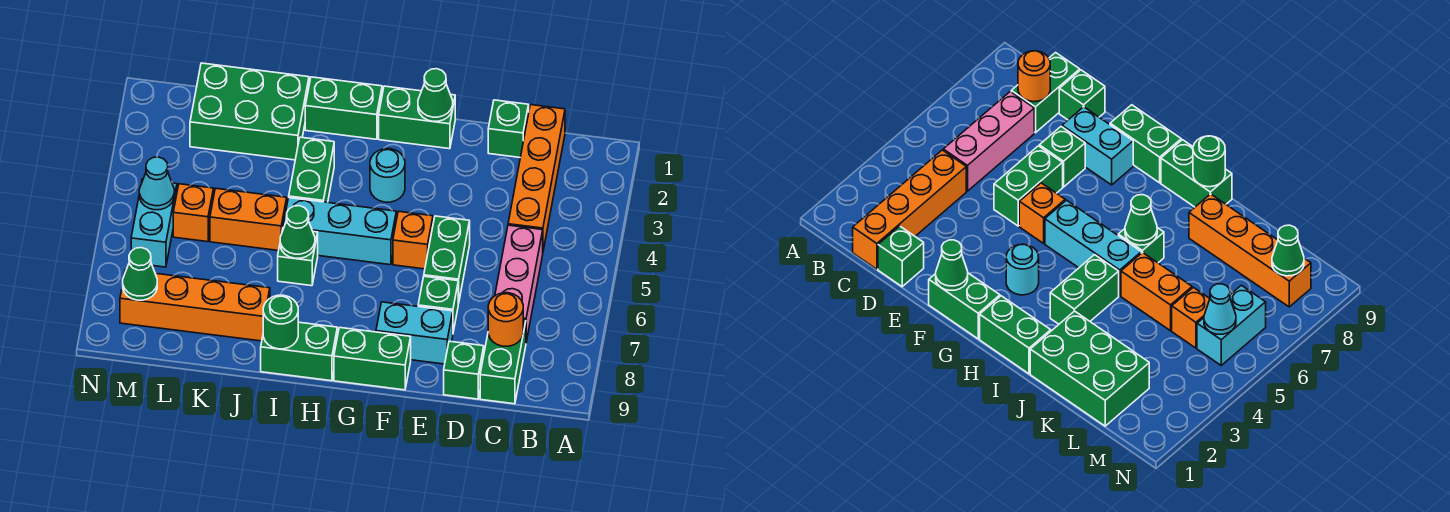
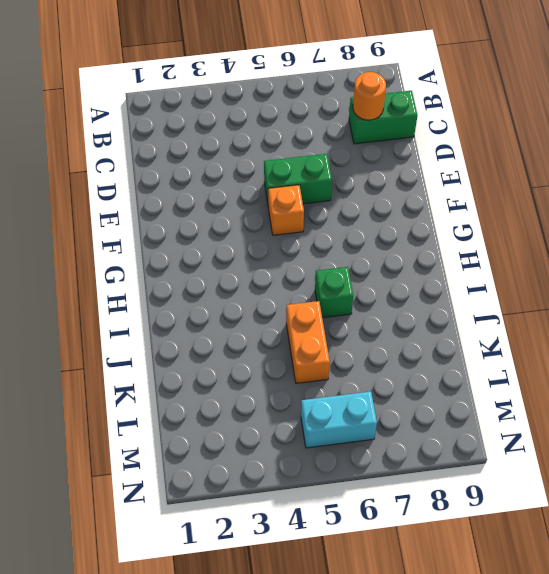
none -> orange brick C1:C4 level 1
none -> pink brick C5:C7 level 1
none -> green brick D1 level 1

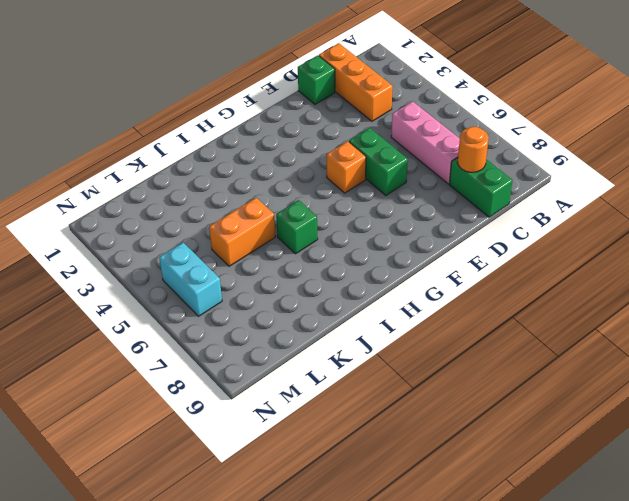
orange brick C1:C3 level 1 -> orange brick C1:C4 level 1
none -> green brick D9 level 1
none -> green brick E7 level 1
none -> cyan brick E8:F8 level 1

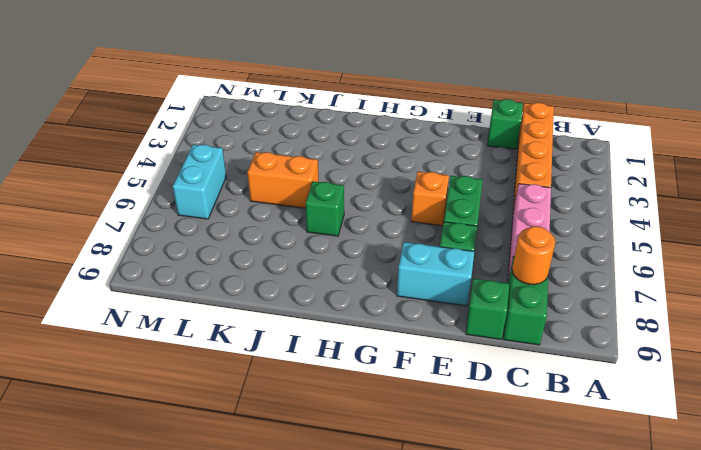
none -> green brick F1:G1 level 1
none -> green brick F9:G9 level 1
none -> cyan round brick G3 level 1

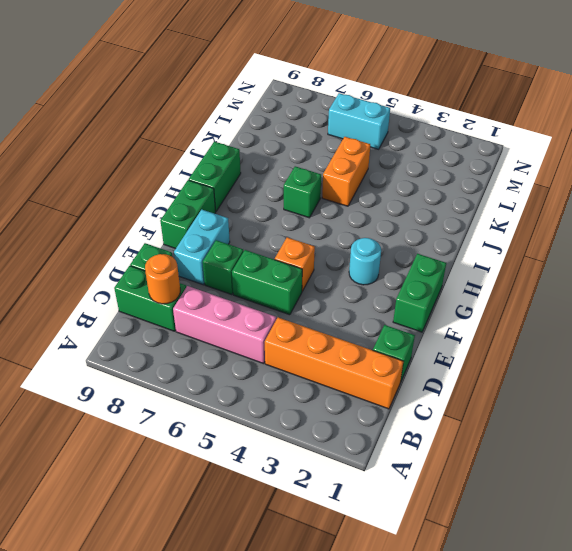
none -> cyan brick G5:I5 level 1
none -> green brick H1:I1 level 1
none -> green brick I3:I4 level 1

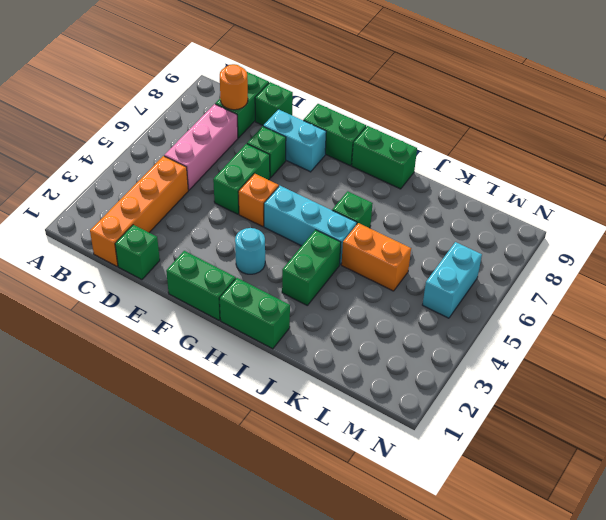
none -> green brick J1:L2 level 1
none -> orange brick J8:M8 level 1
none -> orange brick L5 level 1

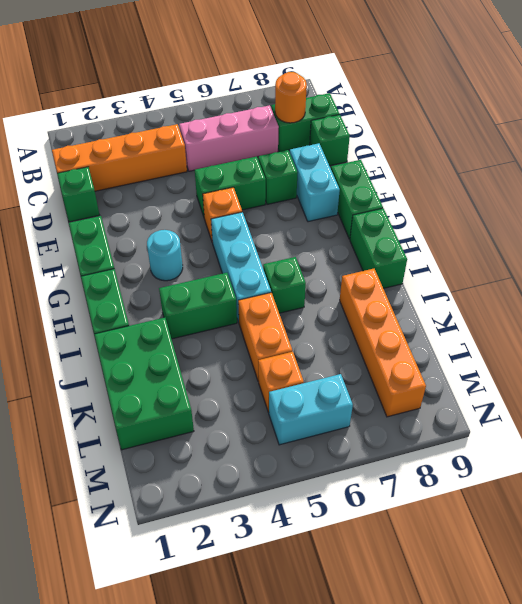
none -> green cone F1 level 2
none -> green cone I6 level 2
none -> green round brick I9 level 2

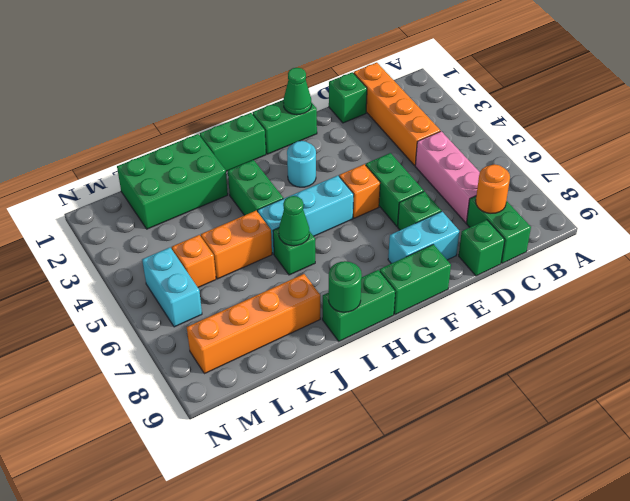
none -> cyan cone M5 level 2
none -> green cone M8 level 2

